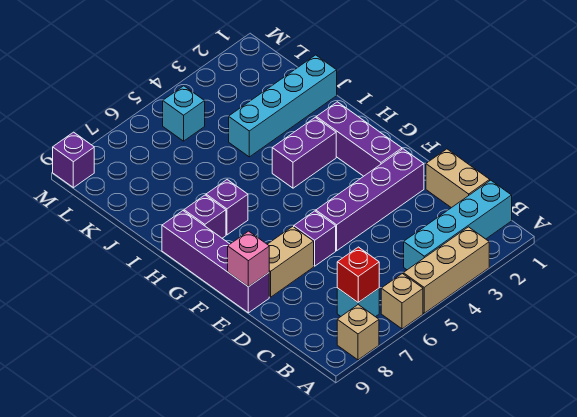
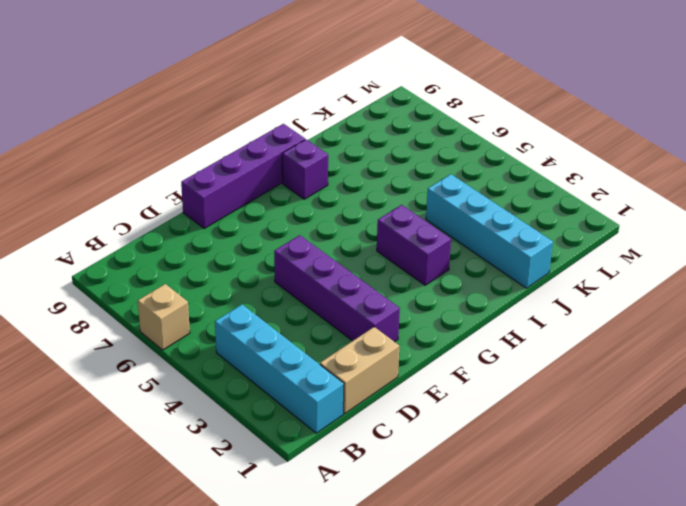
none -> tan brick A3:A5 level 1
none -> tan brick A8 level 1
none -> cyan brick B7 level 1

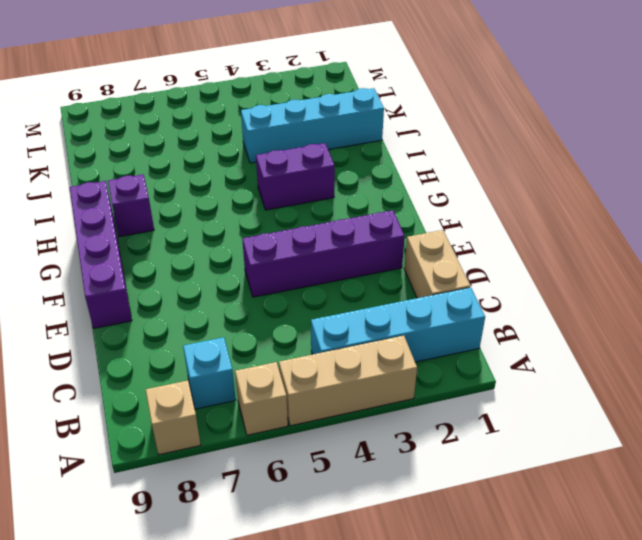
none -> purple brick E6 level 1
none -> tan brick E7:E8 level 1
none -> purple brick F2:H2 level 1

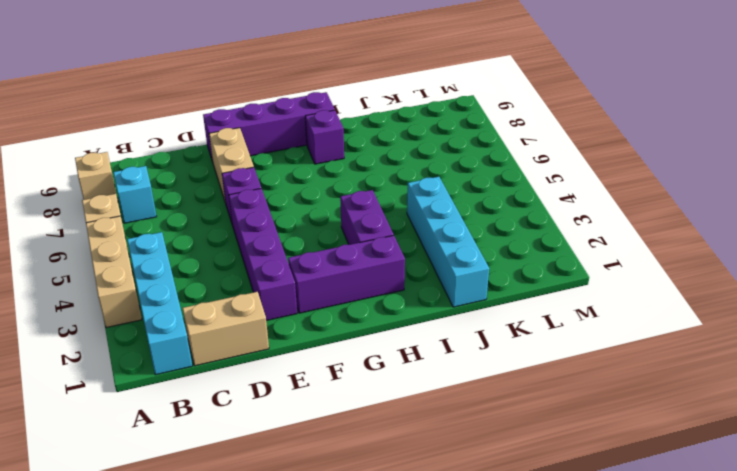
none -> purple brick H7 level 1
none -> cyan brick L5 level 1
none -> purple brick M9 level 1

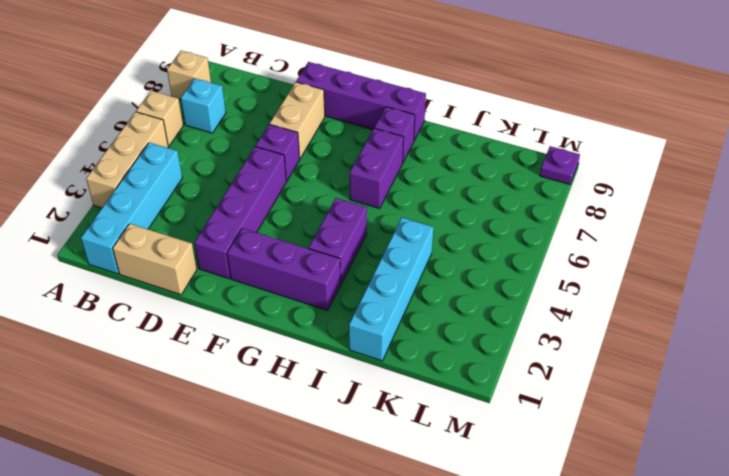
purple brick H6:H7 level 1 -> purple brick H7 level 1
purple plate M9 level 1 -> purple brick M9 level 1
none -> cyan brick L5 level 1
none -> red brick B7 level 2
none -> pink brick E9 level 2

